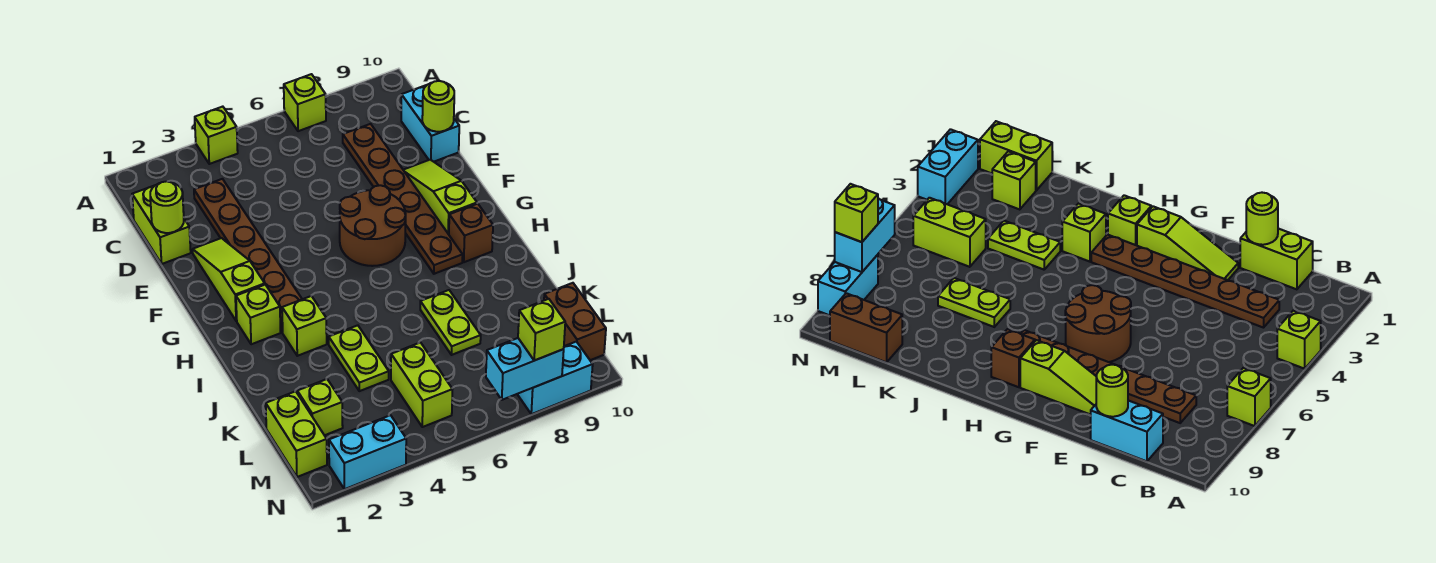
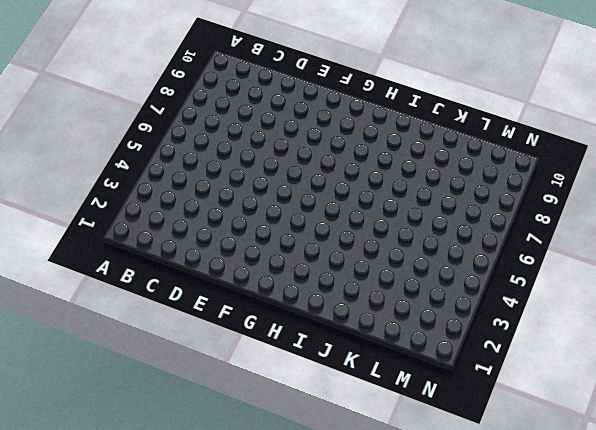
none -> lime brick A4 level 1
none -> lime brick A7 level 1
none -> lime brick C1:D1 level 1

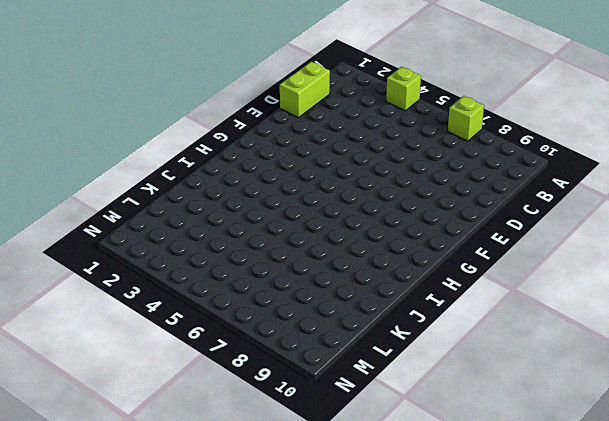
none -> brown plate C3:H3 level 1
none -> brown plate C8:H8 level 1
none -> cyan brick C10:D10 level 1

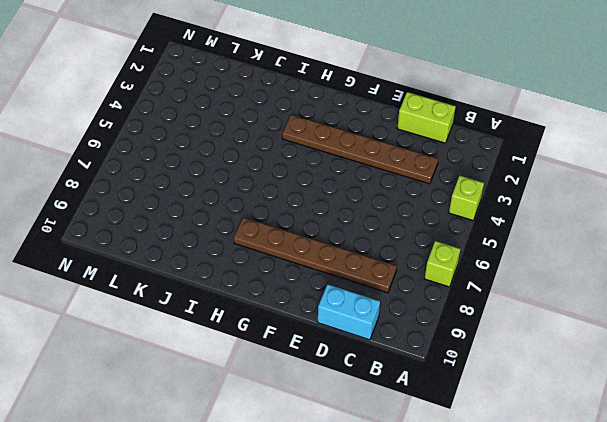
none -> lime slope E2:G2 level 1 top G
none -> lime slope E9:G9 level 1 top G
none -> brown round brick F6:G7 level 1

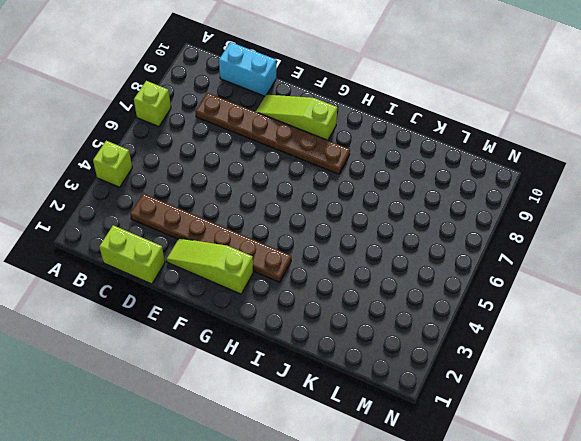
none -> brown round brick F6:G7 level 1
none -> lime brick H2 level 1
none -> brown brick H9 level 1

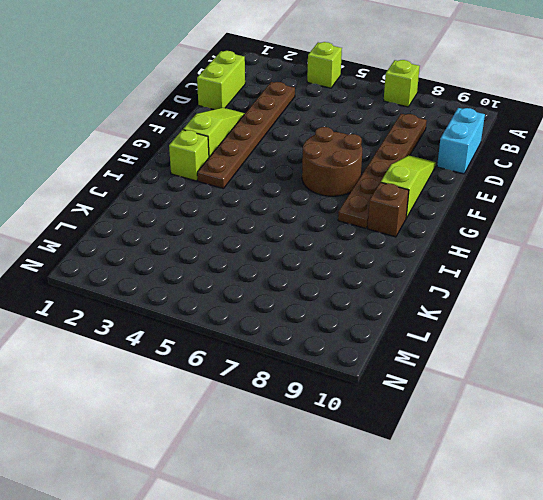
none -> lime brick I3 level 1
none -> lime plate J4:K4 level 1
none -> lime plate J7:K7 level 1

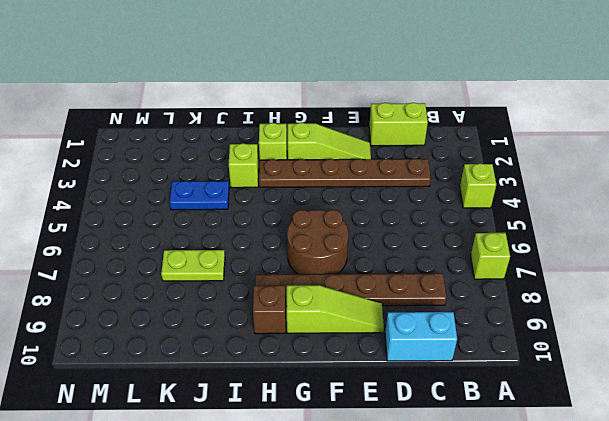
blue plate J4:K4 level 1 -> lime plate J4:K4 level 1
none -> lime brick L1:M1 level 1
none -> lime brick L2 level 1
none -> lime brick L5:M5 level 1

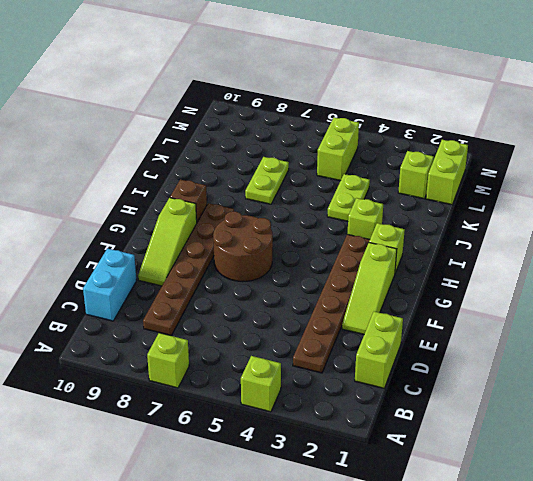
none -> brown brick L10:M10 level 1
none -> cyan brick N2:N3 level 1
none -> cyan brick N8:N9 level 1

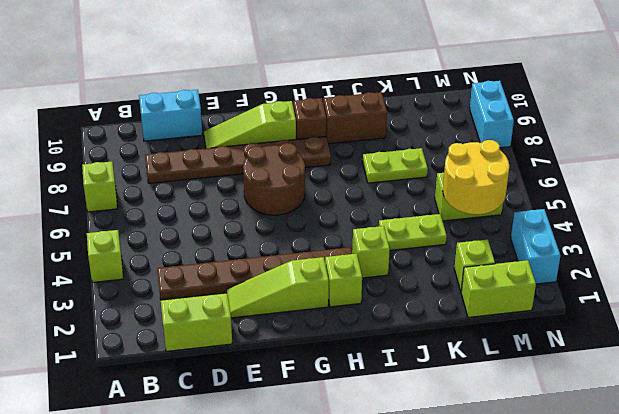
brown brick I9:J9 level 1 -> brown brick L10:M10 level 1
yellow round brick L4:M5 level 2 -> none
none -> lime round brick D1 level 2
none -> lime round brick D10 level 2
none -> cyan brick N7:N8 level 2

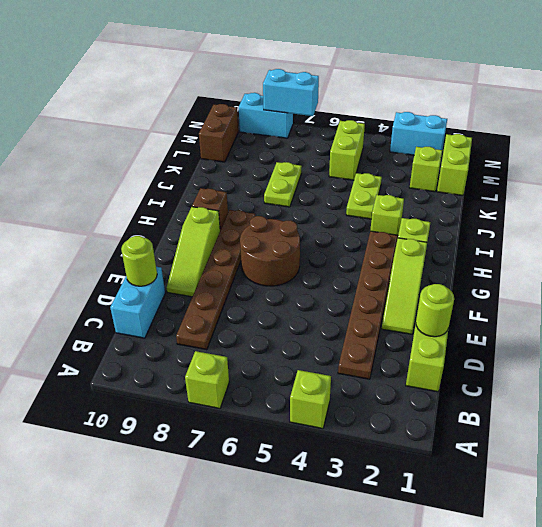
none -> lime brick N8 level 3

